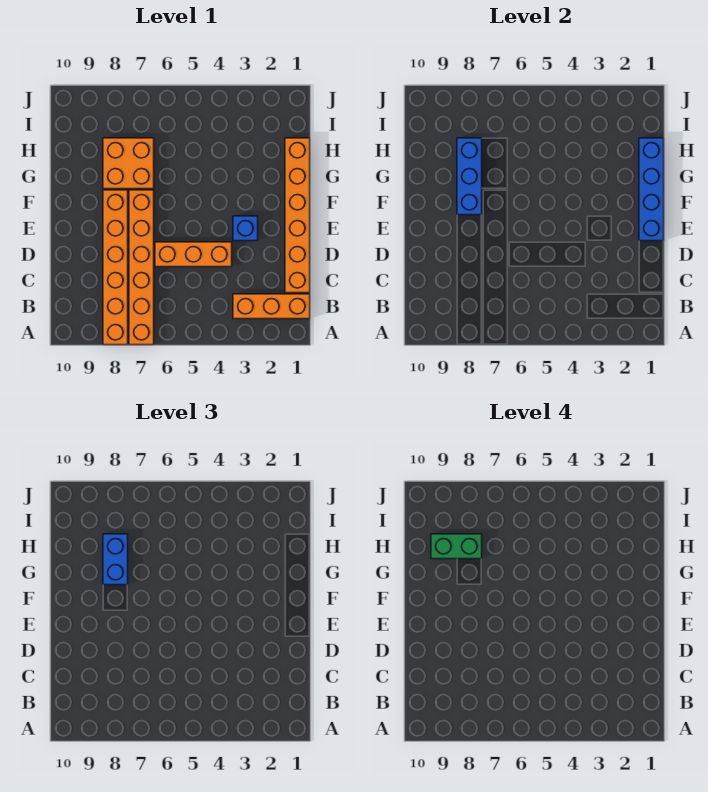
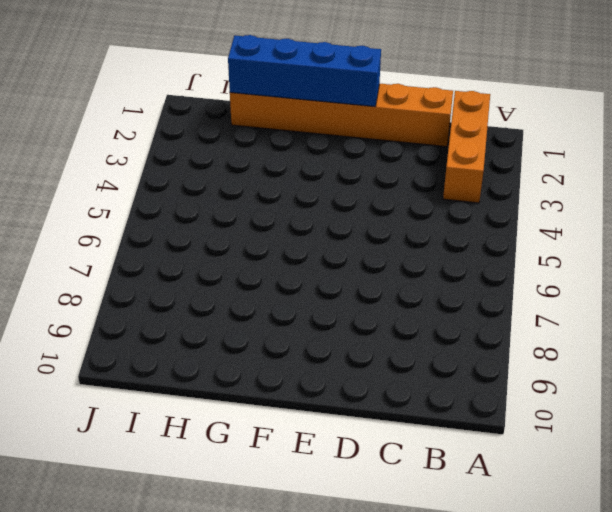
none -> orange brick A7:F7 level 1
none -> orange brick A8:F8 level 1

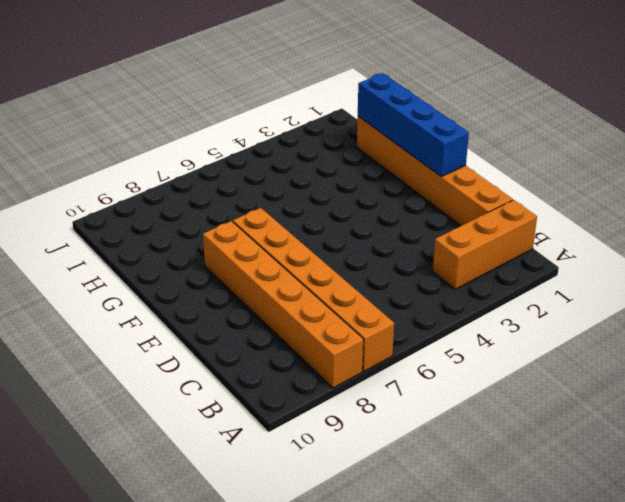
none -> orange brick D4:D6 level 1
none -> blue brick E3 level 1

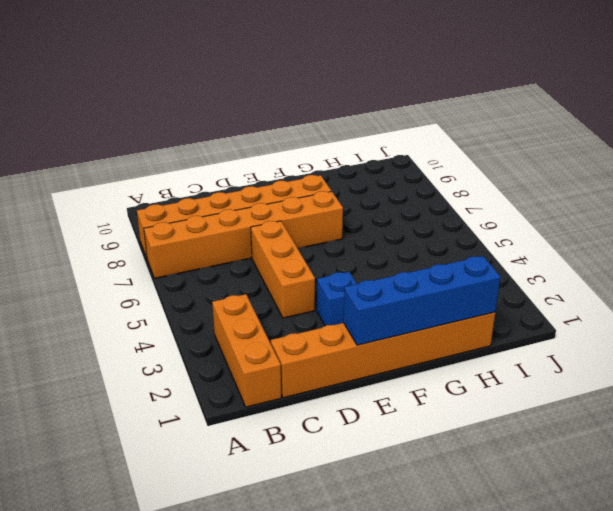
none -> orange brick G7:H8 level 1
none -> blue brick F8:H8 level 2

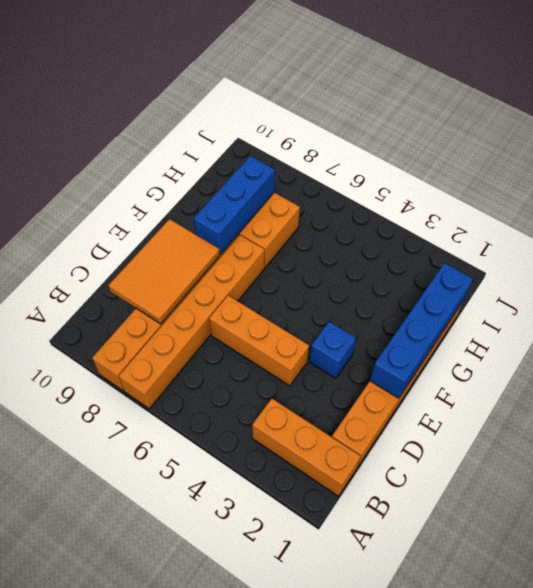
orange tile C8:E9 level 2 -> none
none -> blue brick G8:H8 level 3
none -> green brick H8:H9 level 4

